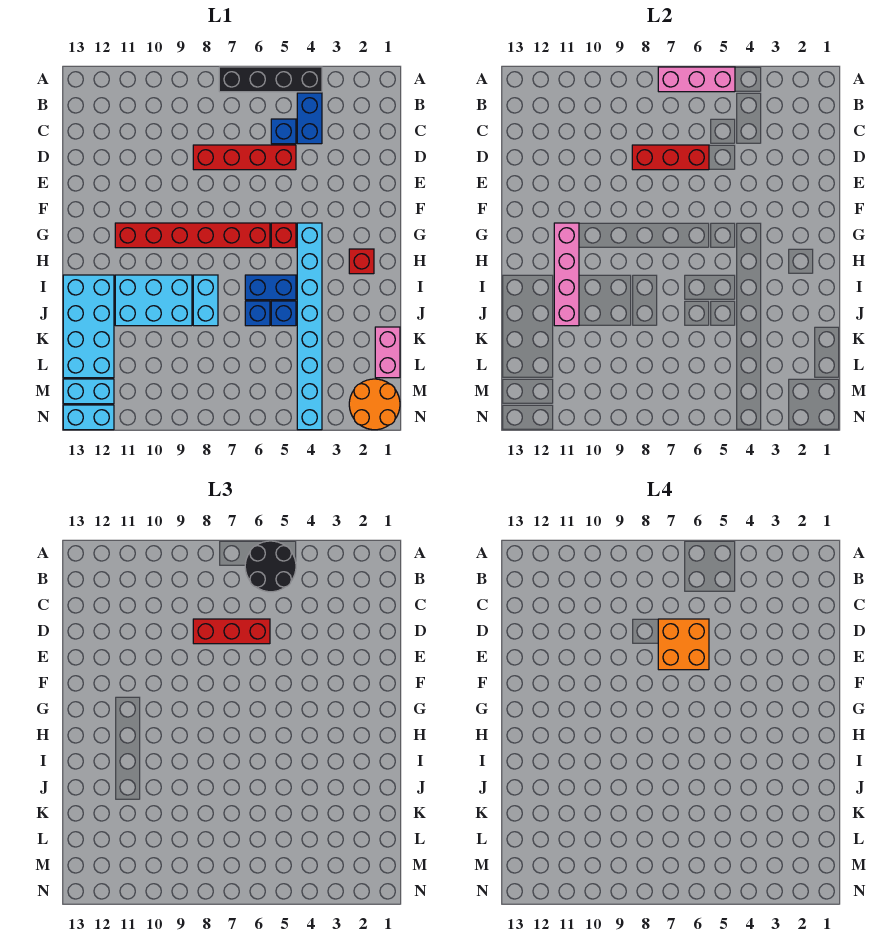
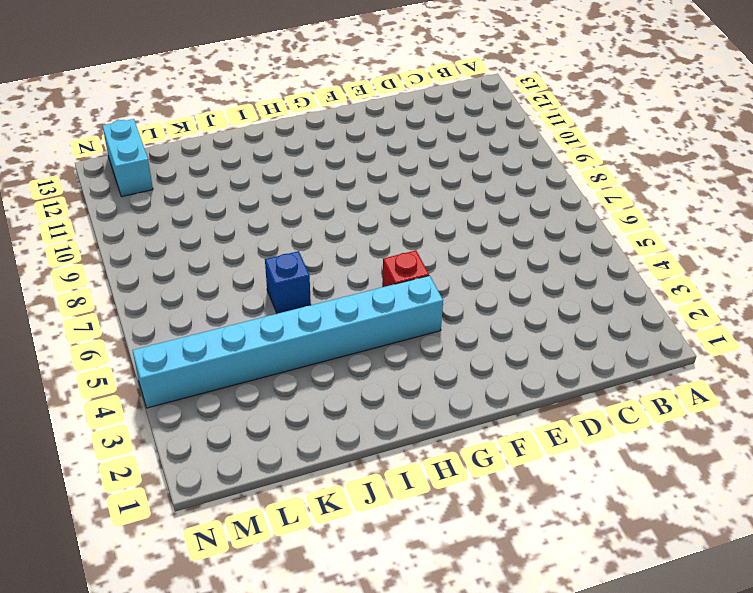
none -> black brick A4:A7 level 1
none -> blue brick B4:C4 level 1
none -> blue brick C5 level 1

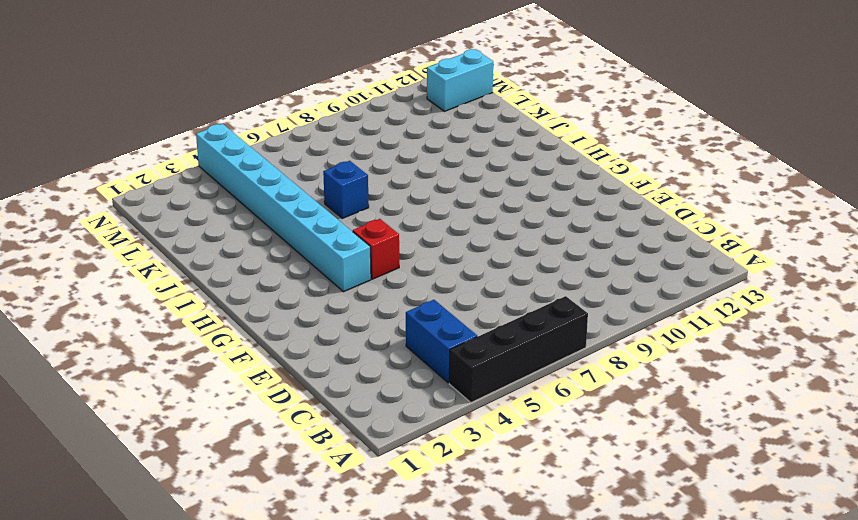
none -> blue brick C5 level 1
none -> red brick D5:D8 level 1
none -> red brick G6:G11 level 1

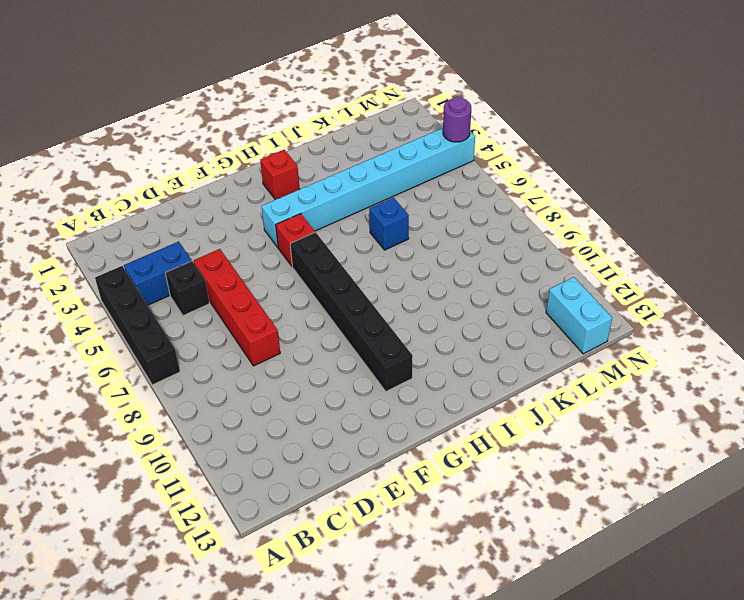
black brick C5 level 1 -> blue brick C5 level 1
black brick G6:G11 level 1 -> red brick G6:G11 level 1
purple round brick N4 level 2 -> none
none -> blue brick I5:I6 level 1
none -> cyan brick I8:J8 level 1
none -> cyan brick I9:J11 level 1

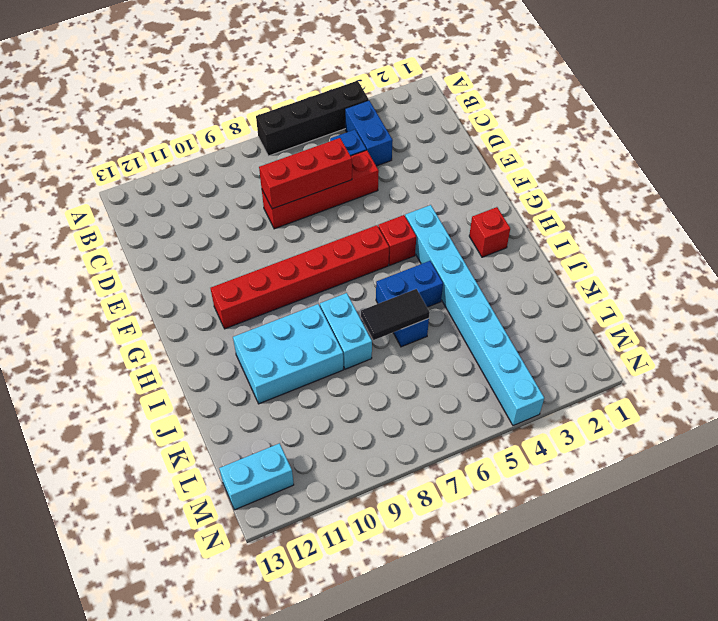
black tile J6:J7 level 2 -> none
none -> cyan brick I12:L13 level 1
none -> blue brick J5 level 1
none -> pink brick K1:L1 level 1

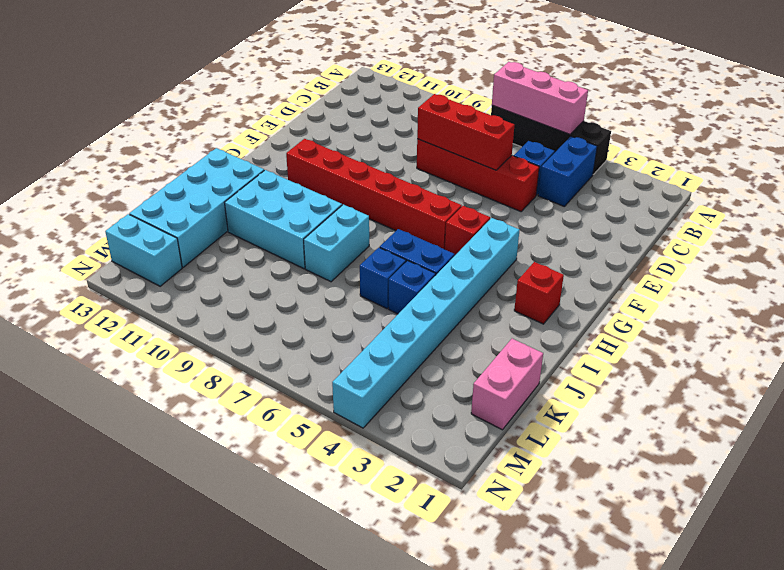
none -> orange round brick M1:N2 level 1
none -> cyan brick N12:N13 level 1
none -> pink brick G11:J11 level 2

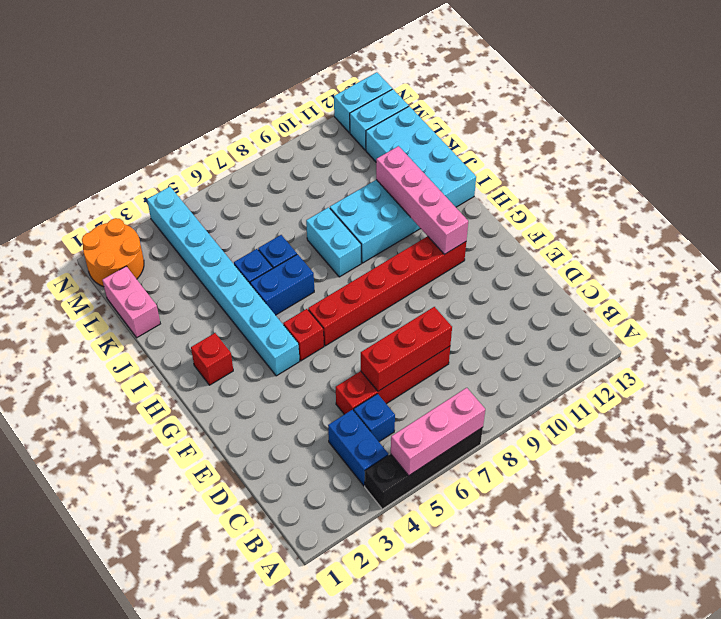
none -> black round brick A5:B6 level 3
none -> red brick D6:D8 level 3
none -> orange brick D6:E7 level 4

